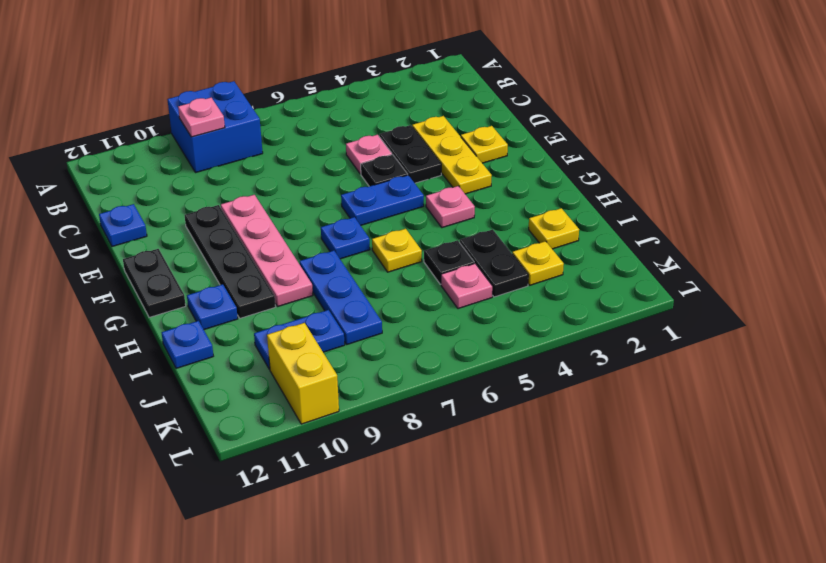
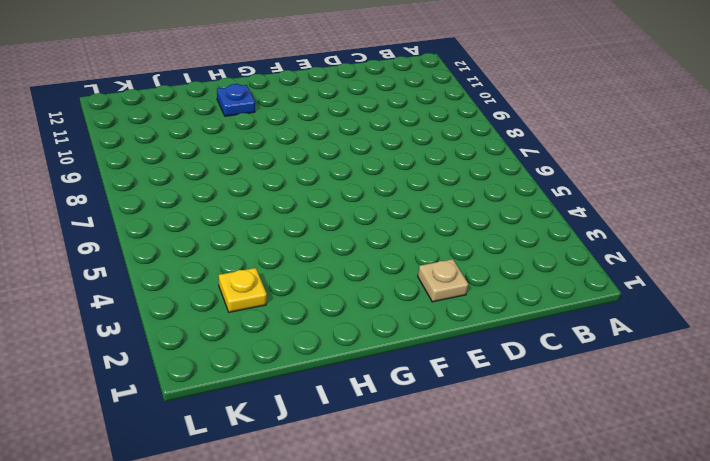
tan plate E2 level 1 -> yellow plate E2 level 1
none -> blue brick A8:B9 level 1
none -> yellow plate D3:F3 level 1
none -> black plate D4:E4 level 1

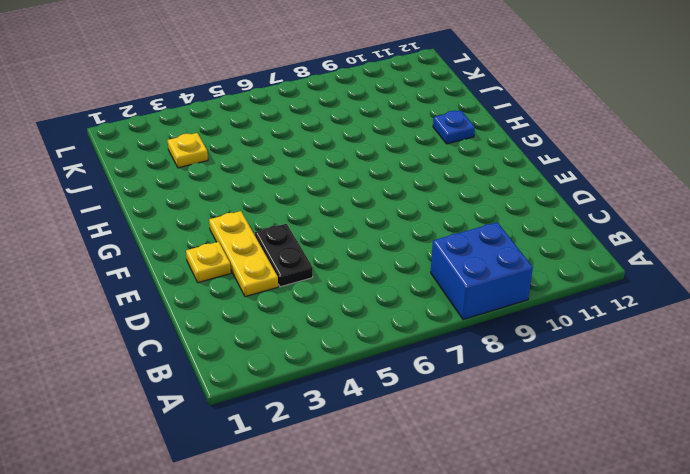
none -> pink plate D5 level 1
none -> blue plate D12 level 1
none -> black plate E5 level 1

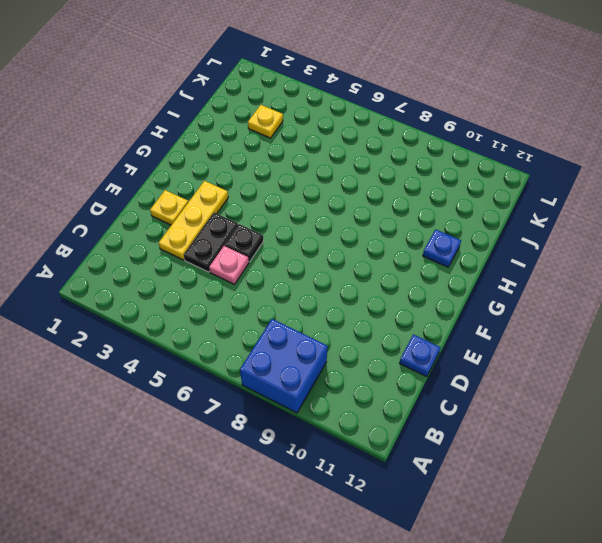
none -> pink plate E9:H9 level 1
none -> black plate E10:H10 level 1
none -> blue plate F5:F6 level 1

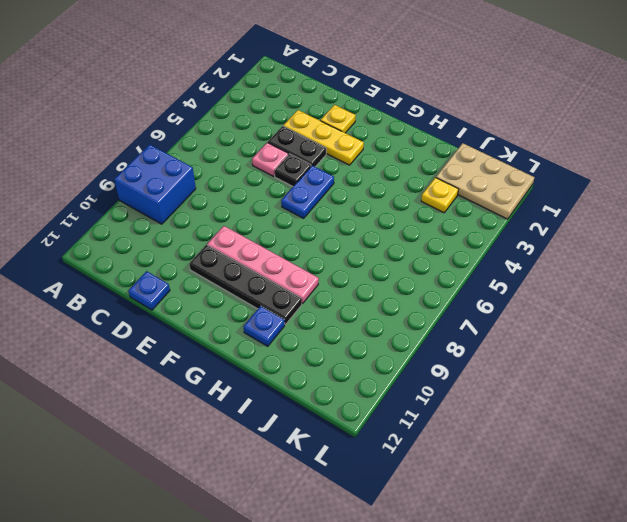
tan plate J1:L2 level 1 -> none
none -> black plate F12:G12 level 1
none -> pink plate G4 level 1
none -> blue plate G7 level 1

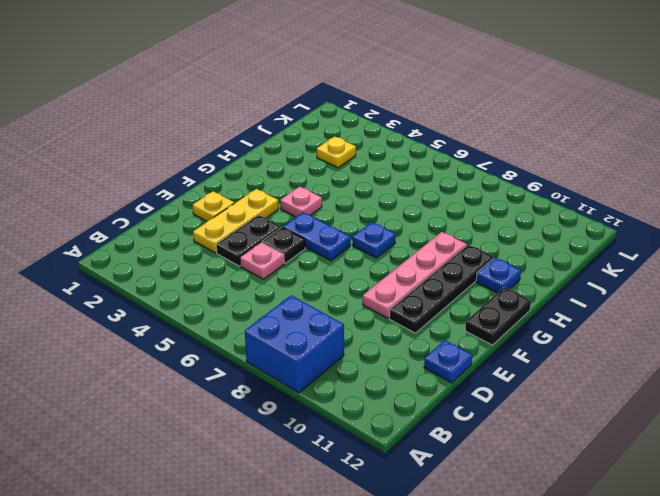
none -> yellow plate H6 level 1
none -> blue plate H8:J8 level 1
none -> yellow plate I2 level 1

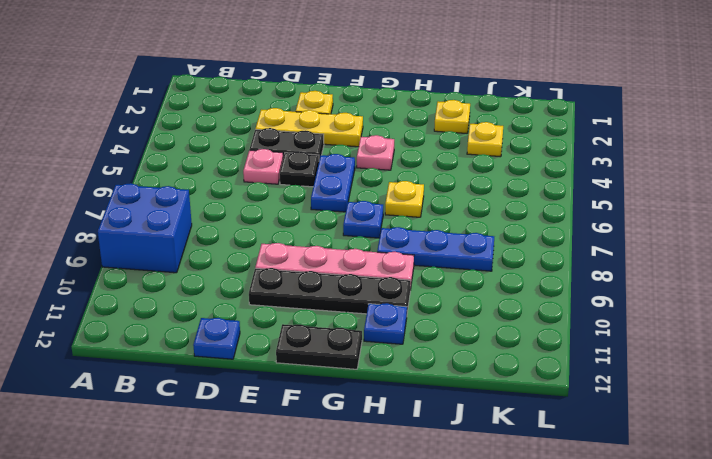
none -> black plate I4:J4 level 1
none -> black plate I5 level 1
none -> blue plate I12 level 1

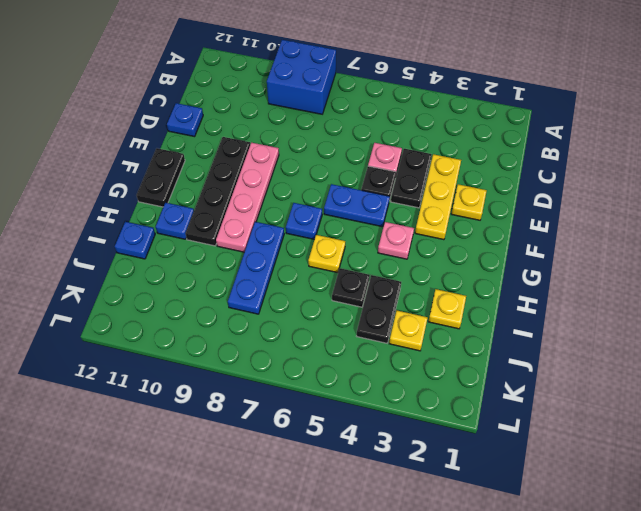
none -> pink plate J5 level 1
none -> blue plate J9:J10 level 1
none -> yellow brick K10:L10 level 1

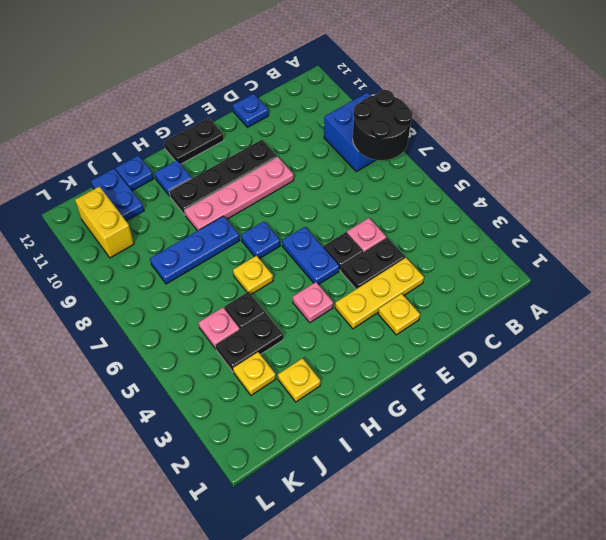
black round brick A7:B8 level 2 -> none
blue plate J11:J12 level 1 -> blue plate J9:J10 level 1
yellow brick K10:K11 level 1 -> yellow brick K10:L10 level 1
none -> pink plate B9 level 2

